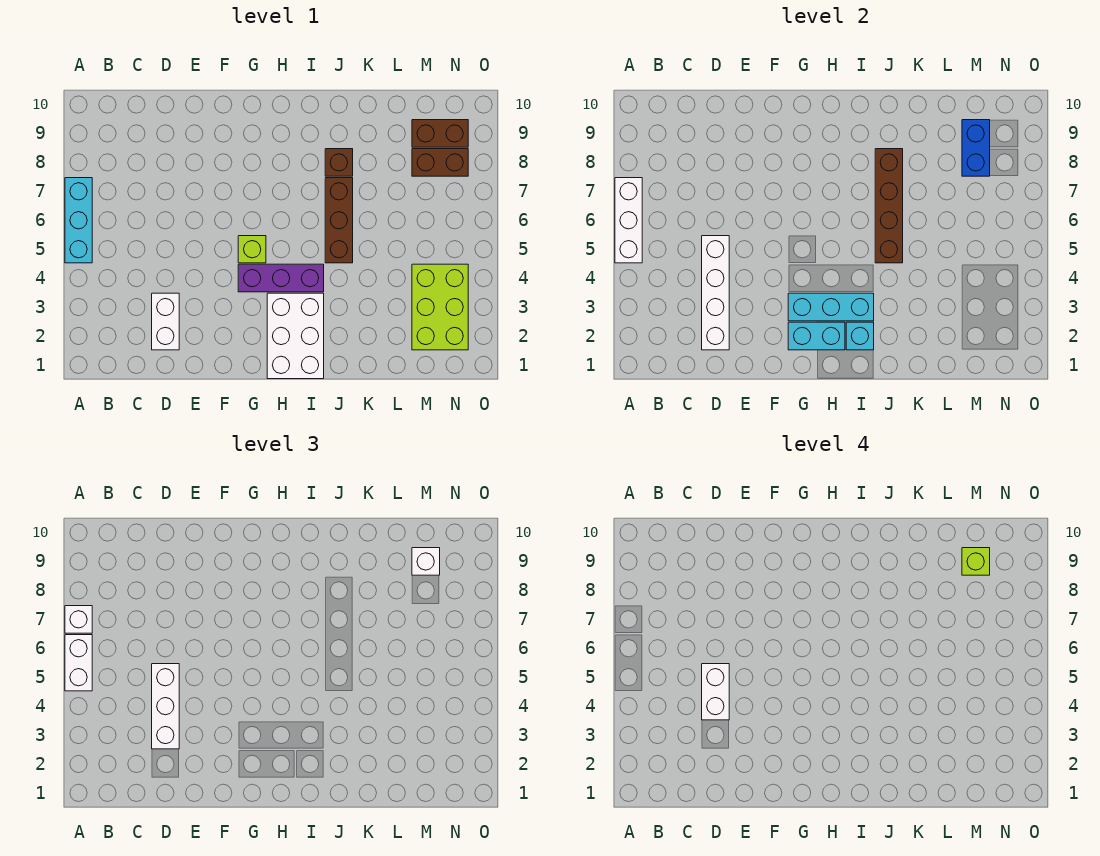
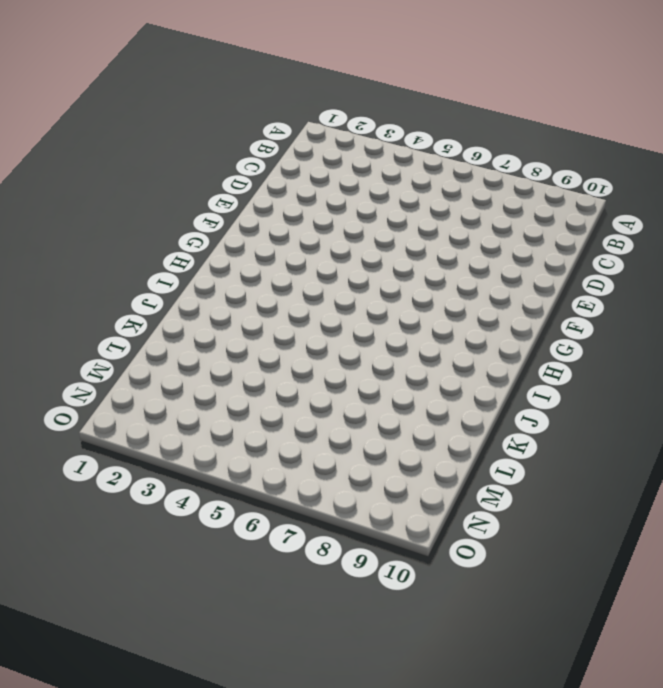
none -> cyan brick A5:A7 level 1
none -> white brick D2:D3 level 1
none -> purple brick G4:I4 level 1

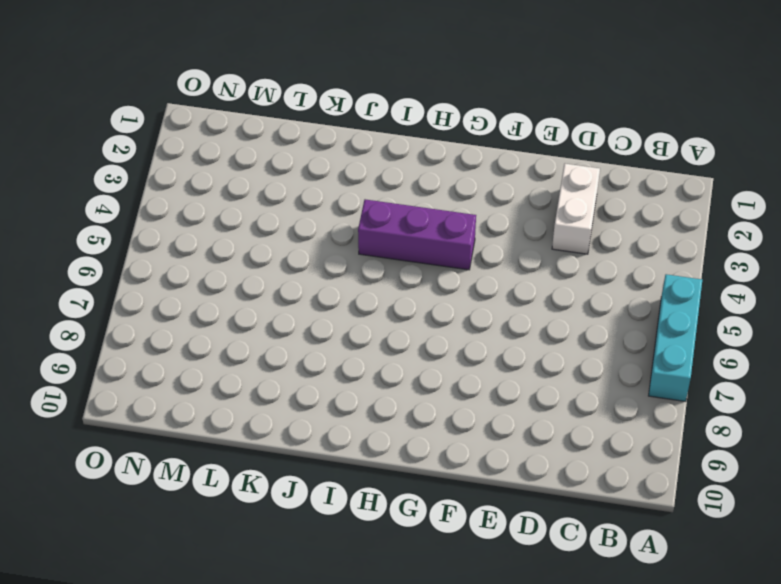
none -> lime brick G5 level 1
none -> white brick H1:I3 level 1
none -> brown brick J5:J7 level 1

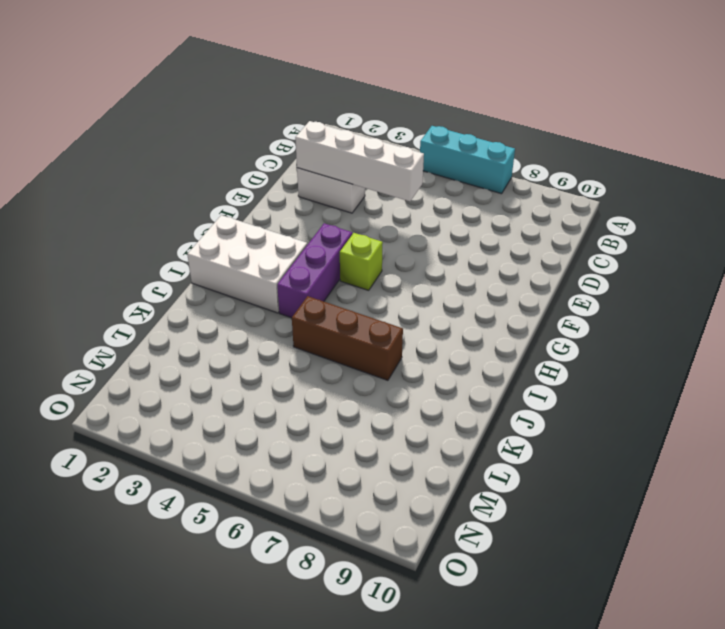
none -> brown brick J8 level 1
none -> lime brick M2:N4 level 1
none -> brown brick M8:N8 level 1

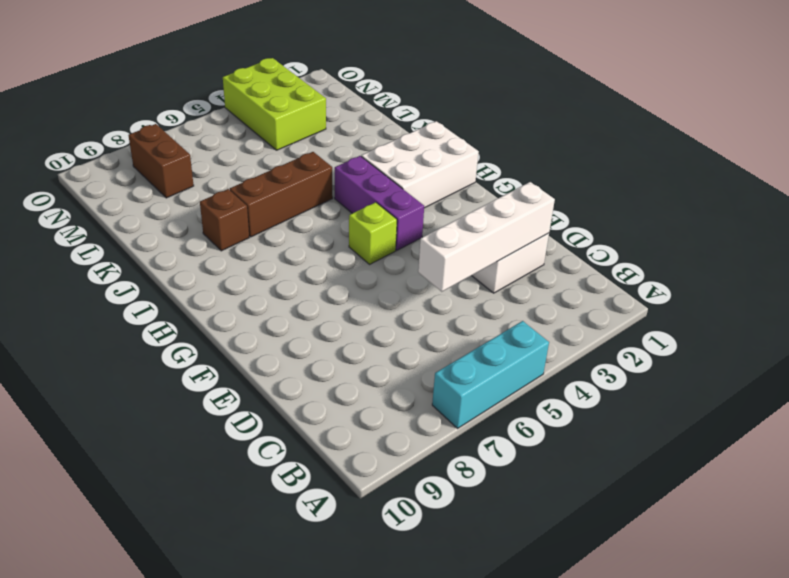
lime brick M3:O4 level 1 -> lime brick M2:N4 level 1
none -> brown brick M9:N9 level 1
none -> white brick A5:A7 level 2
none -> cyan brick G2:H2 level 2

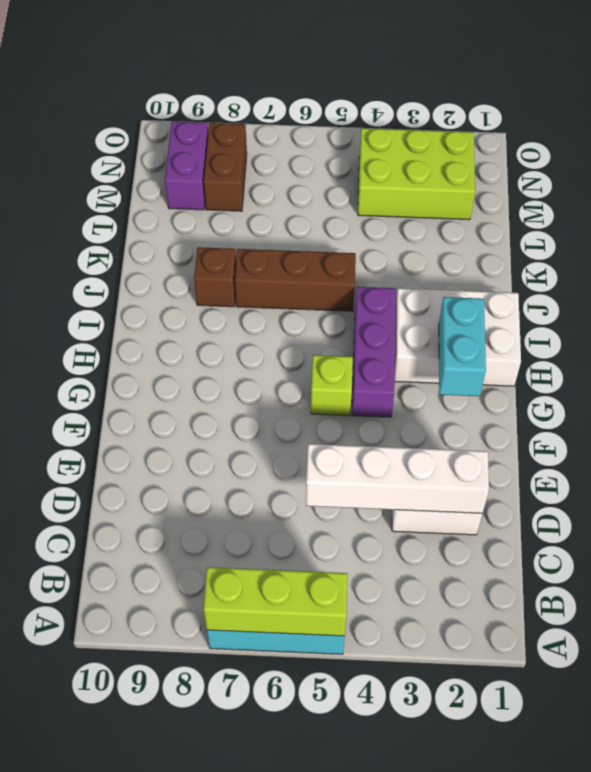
lime brick A5:A7 level 2 -> white brick A5:A7 level 2
purple brick M9:N9 level 1 -> brown brick M9:N9 level 1
none -> cyan brick G3:I3 level 2
none -> cyan brick I2 level 2
none -> brown brick J5:J8 level 2

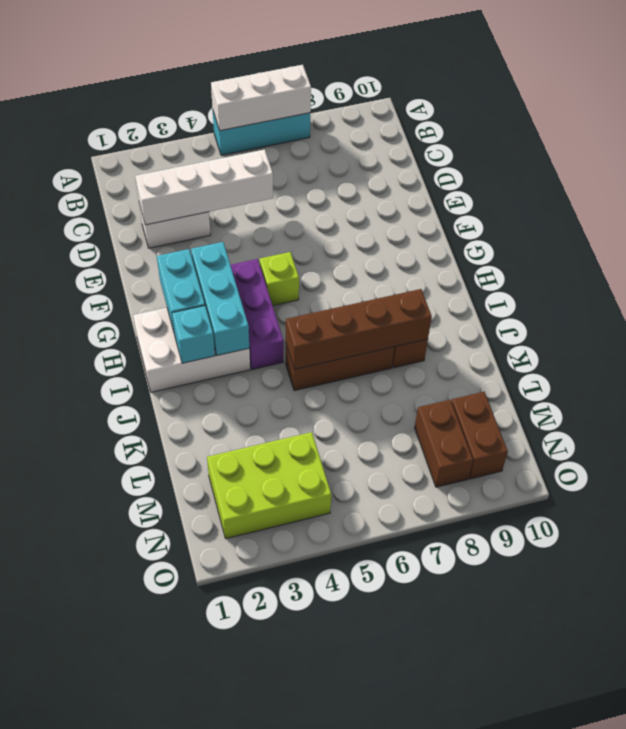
none -> blue brick M8:M9 level 2
none -> white brick A5:A6 level 3
none -> white brick A7 level 3

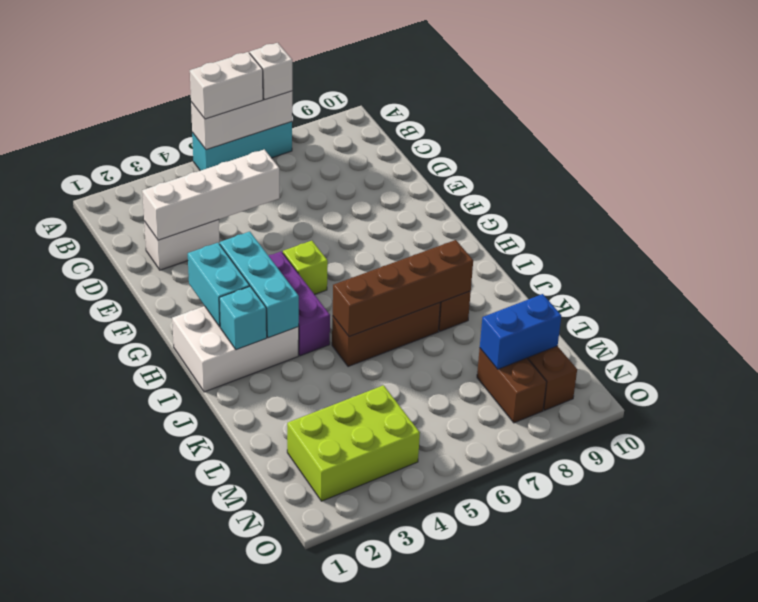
none -> white brick D3:D5 level 3
none -> white brick M9 level 3
none -> white brick D4:D5 level 4

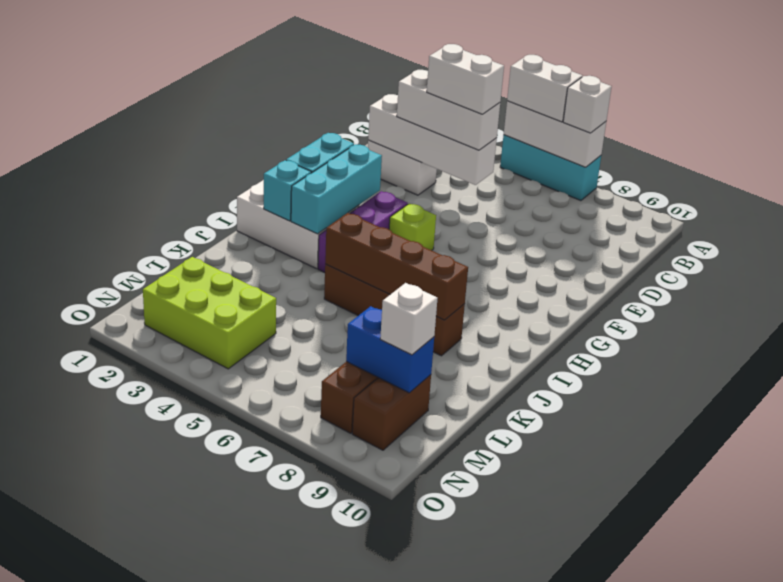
none -> lime brick M9 level 4

